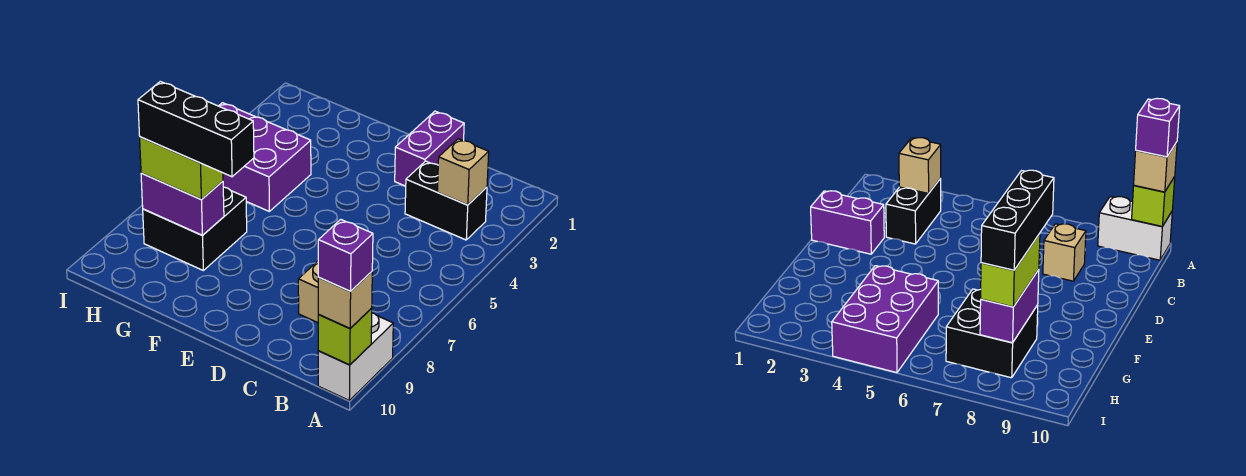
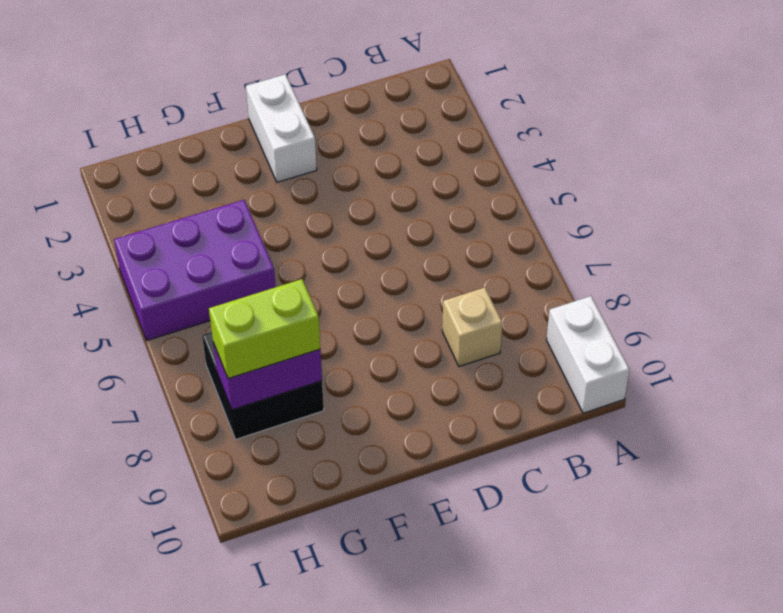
white brick E1:E2 level 1 -> none
none -> black brick B3:C3 level 1
none -> purple brick D1:D2 level 1
none -> lime brick A10 level 2

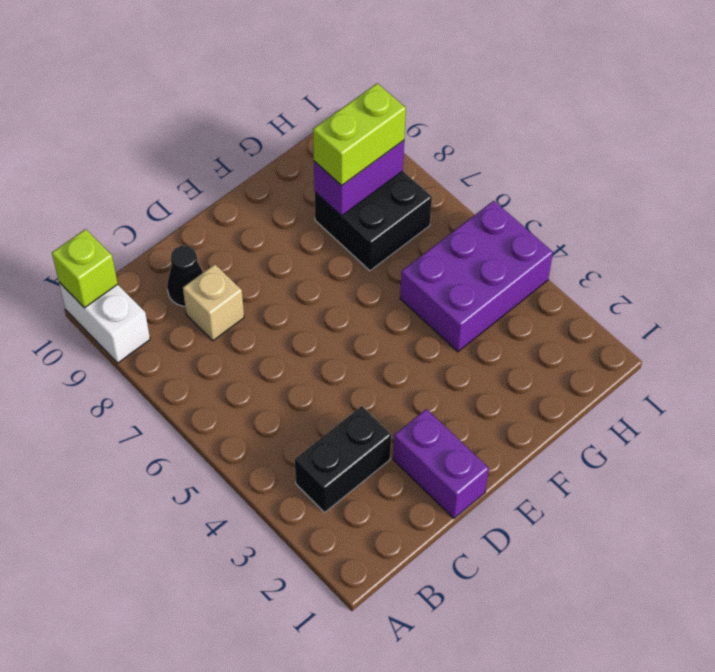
black cone C9 level 1 -> none
none -> tan brick B3 level 2
none -> tan brick A10 level 3
none -> purple brick A10 level 4

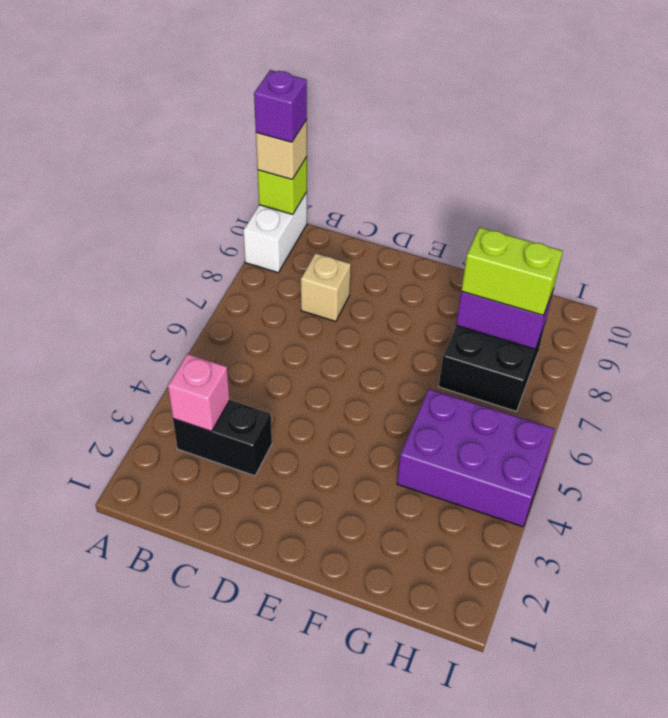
pink brick B3 level 2 -> tan brick B3 level 2
none -> purple brick D1:D2 level 1
none -> black brick F8:H8 level 4

